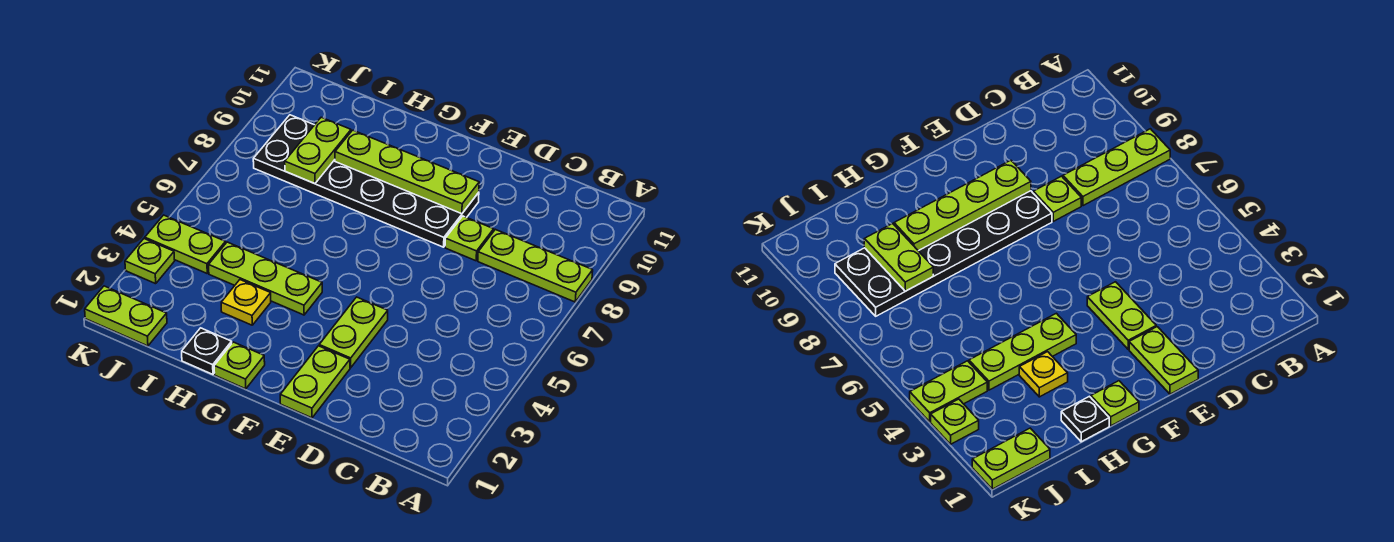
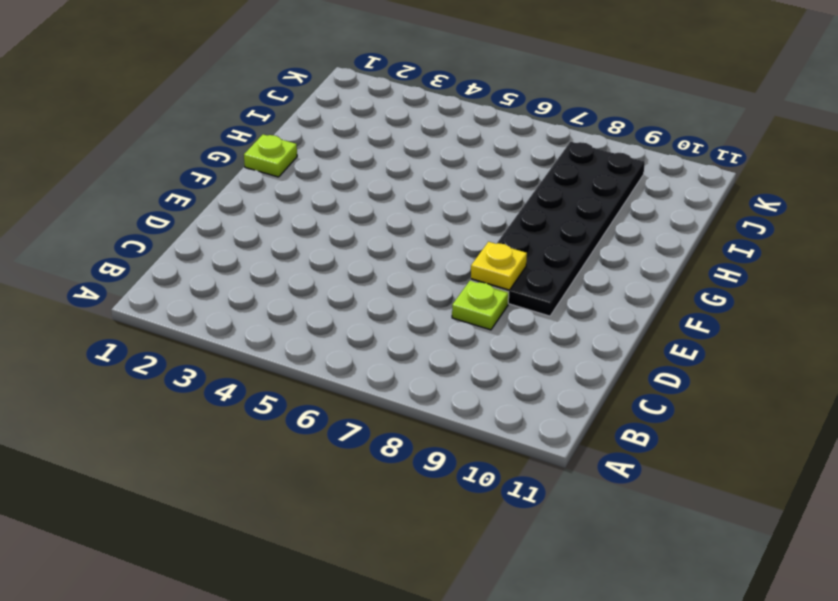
yellow plate E8 level 2 -> yellow plate H3 level 1
none -> lime plate A8:C8 level 1
none -> lime plate E1:E2 level 1
none -> lime plate E3:E4 level 1

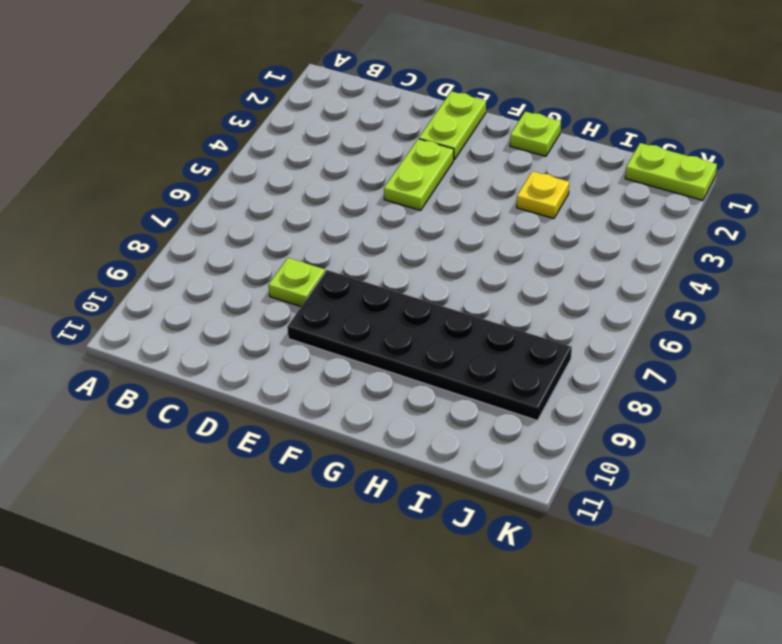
none -> lime plate A8:C8 level 1
none -> lime plate G4:I4 level 1
none -> black plate H1 level 1

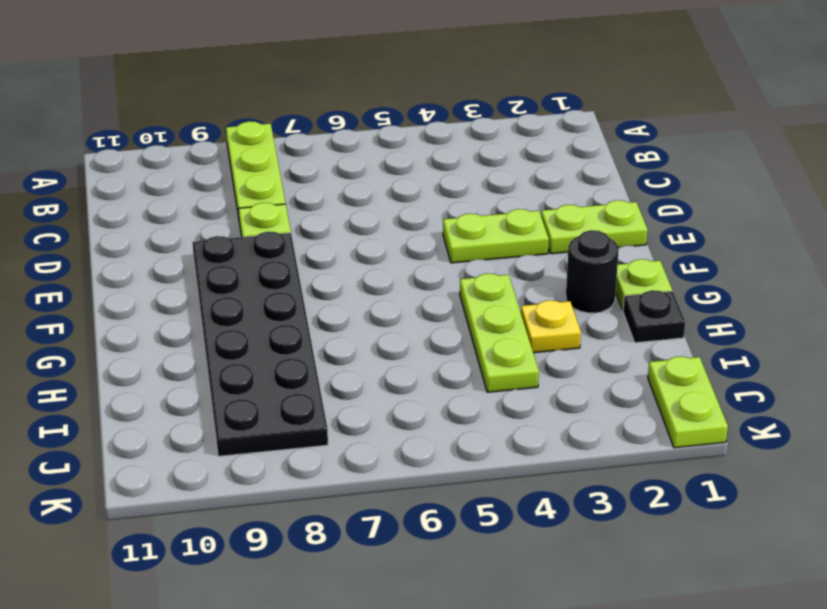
black round brick G2 level 1 -> none
none -> lime plate J4:K4 level 1
none -> lime plate K3 level 1
none -> lime plate E9:H9 level 2

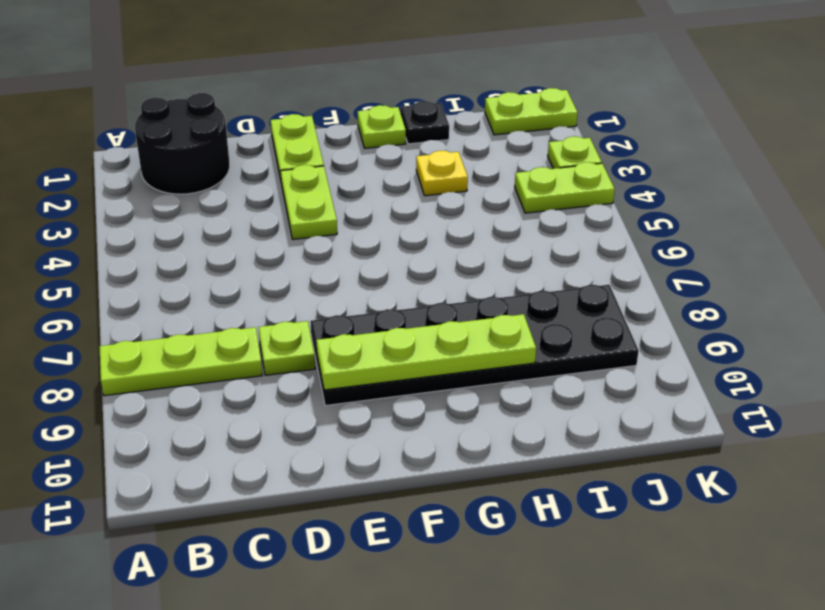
black round brick B1:C2 level 1 -> none
none -> lime plate G4:I4 level 1
none -> lime plate I8:I9 level 2

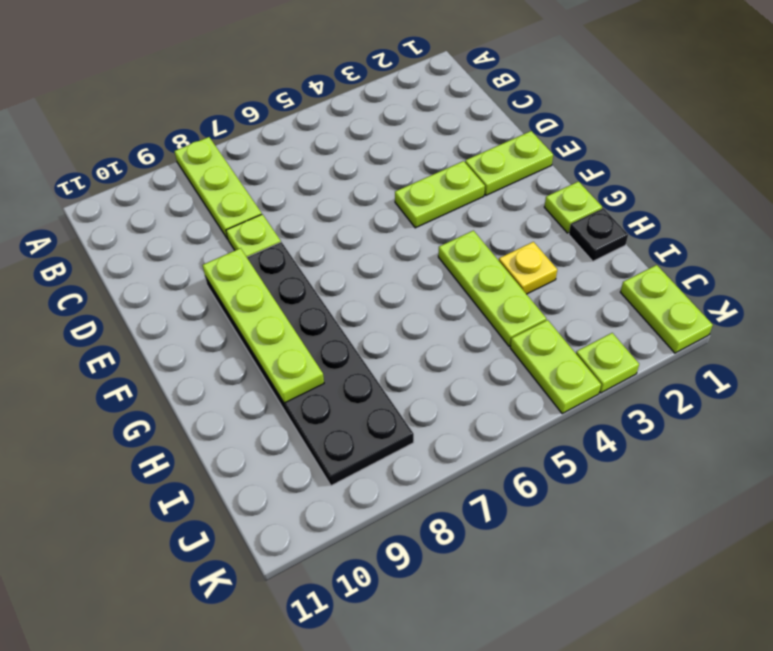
none -> lime plate I8:I9 level 2

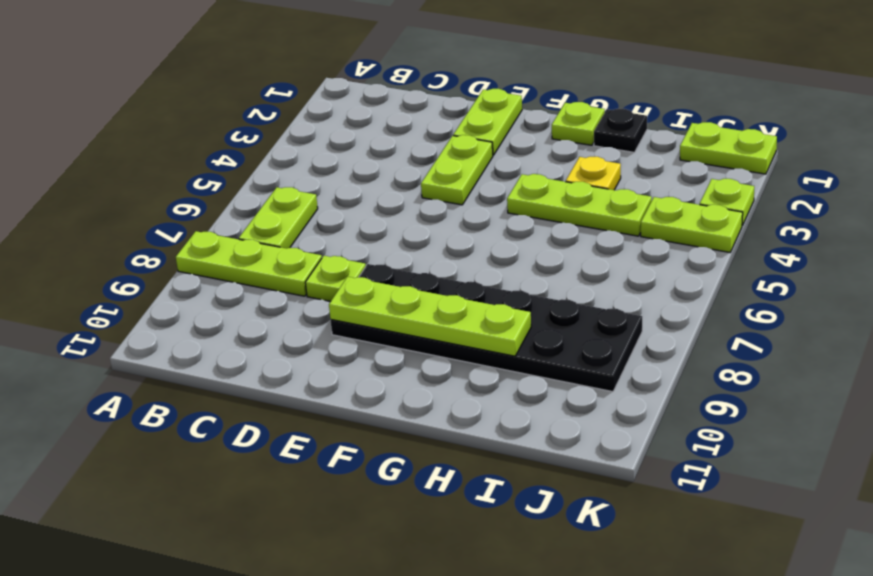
lime plate B6:B7 level 1 -> lime plate I8:I9 level 2

